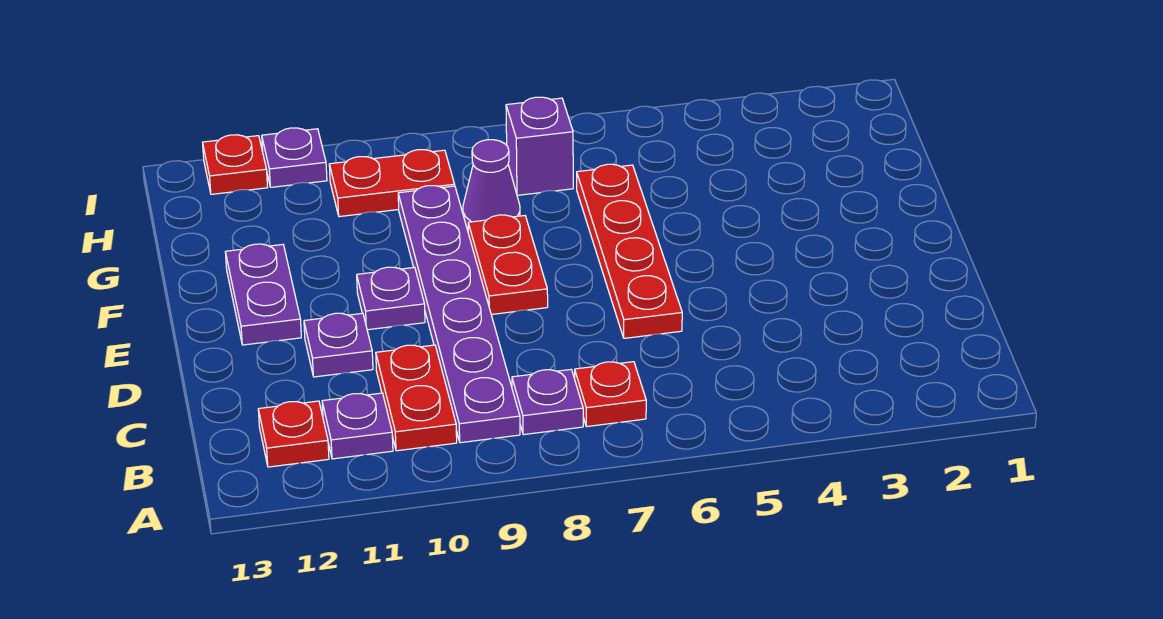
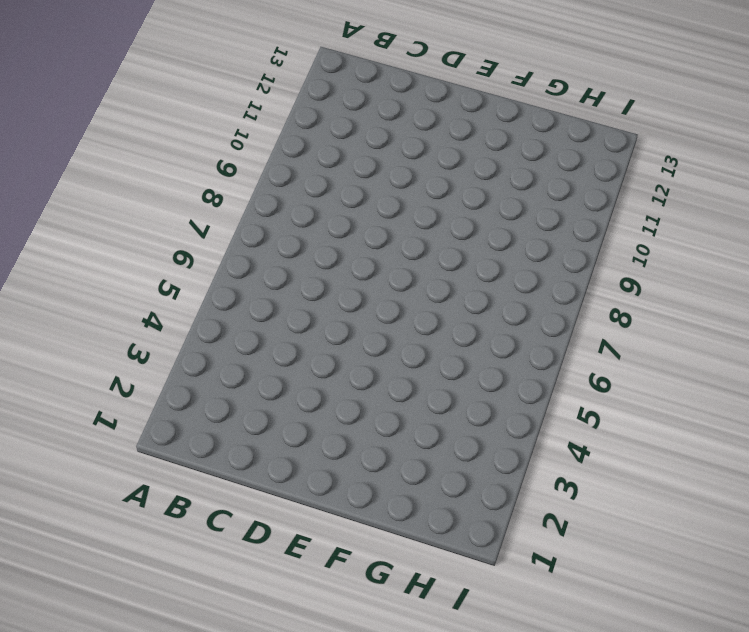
none -> red plate B7 level 1
none -> purple plate B8 level 1
none -> purple plate B9:G9 level 1

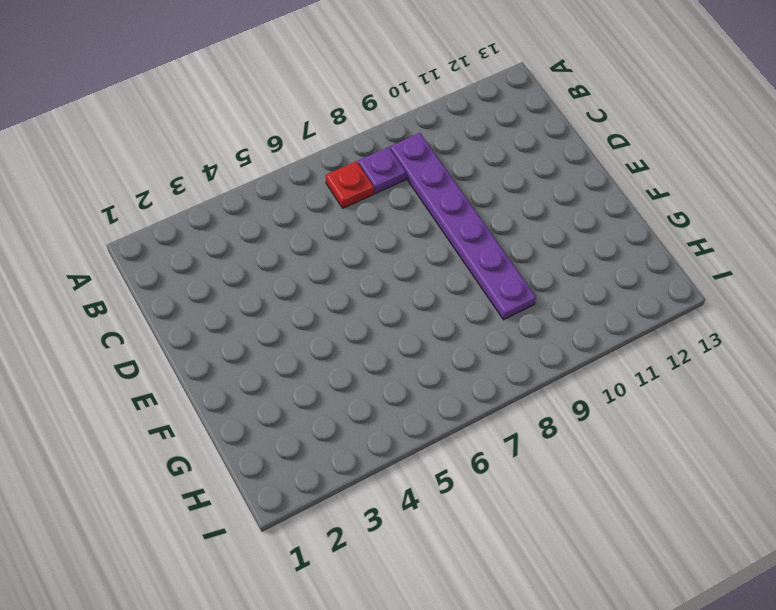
none -> red plate B10:C10 level 1
none -> purple plate B11 level 1
none -> red plate B12 level 1

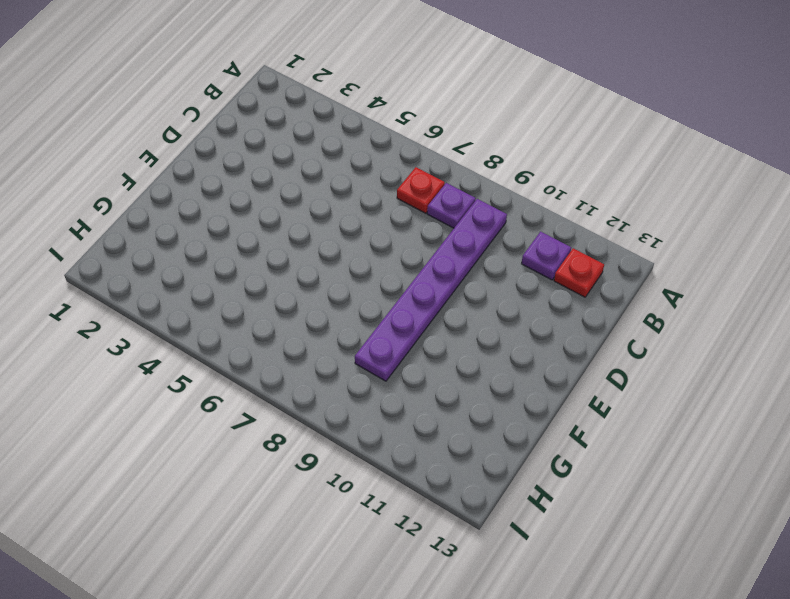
none -> red plate B10:C10 level 1
none -> red plate D6:G6 level 1
none -> purple plate D11 level 1

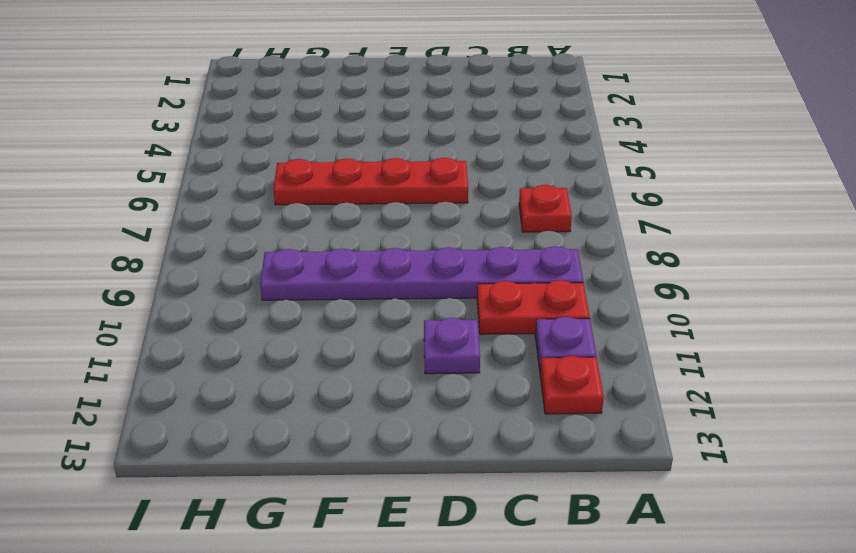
none -> purple plate B8 level 1
none -> red plate E8:F8 level 1
none -> purple plate E10 level 1

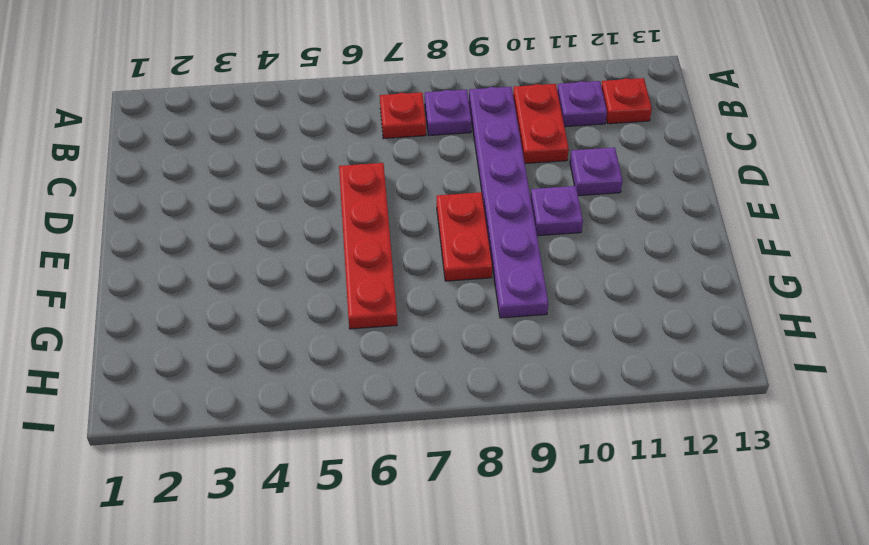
none -> purple plate E12:F12 level 1
none -> purple cone G8 level 1
none -> purple brick H7 level 1

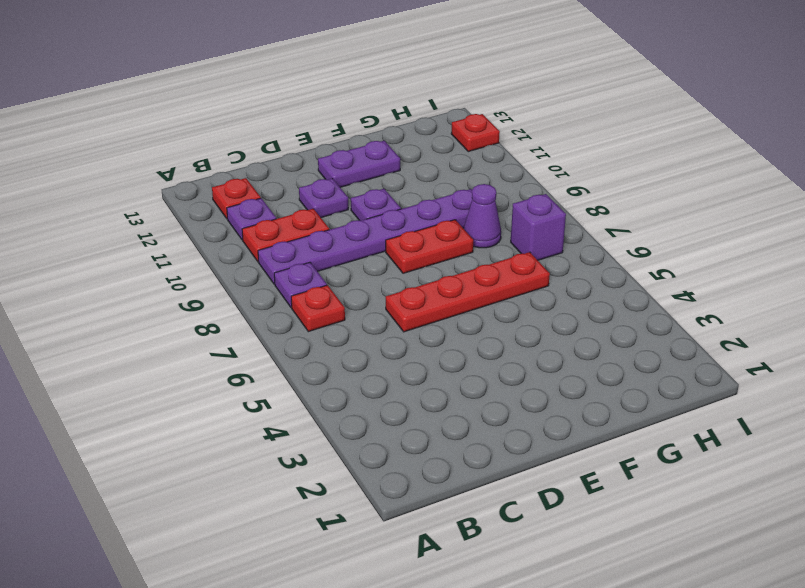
none -> red plate H9:H10 level 1
none -> purple plate I11 level 1

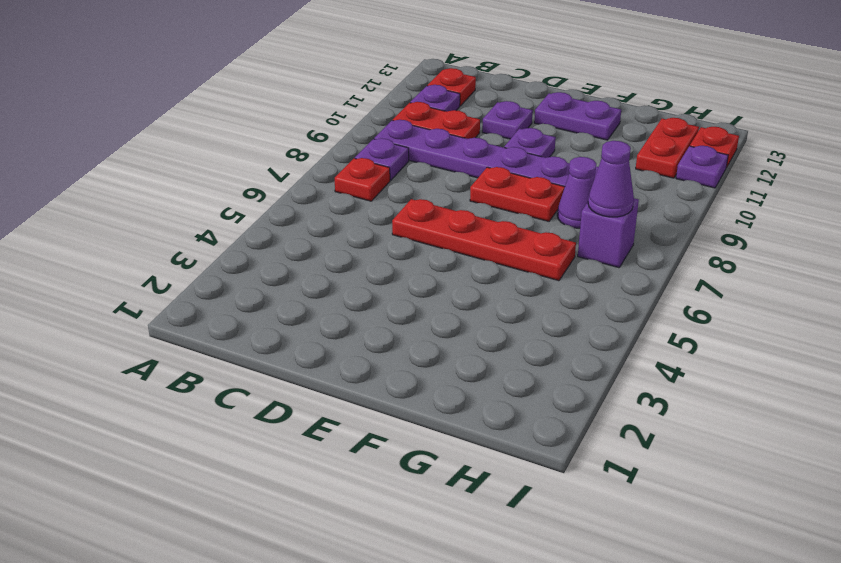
purple cone H7 level 2 -> none
red plate H11:H12 level 1 -> red plate H9:H10 level 1

